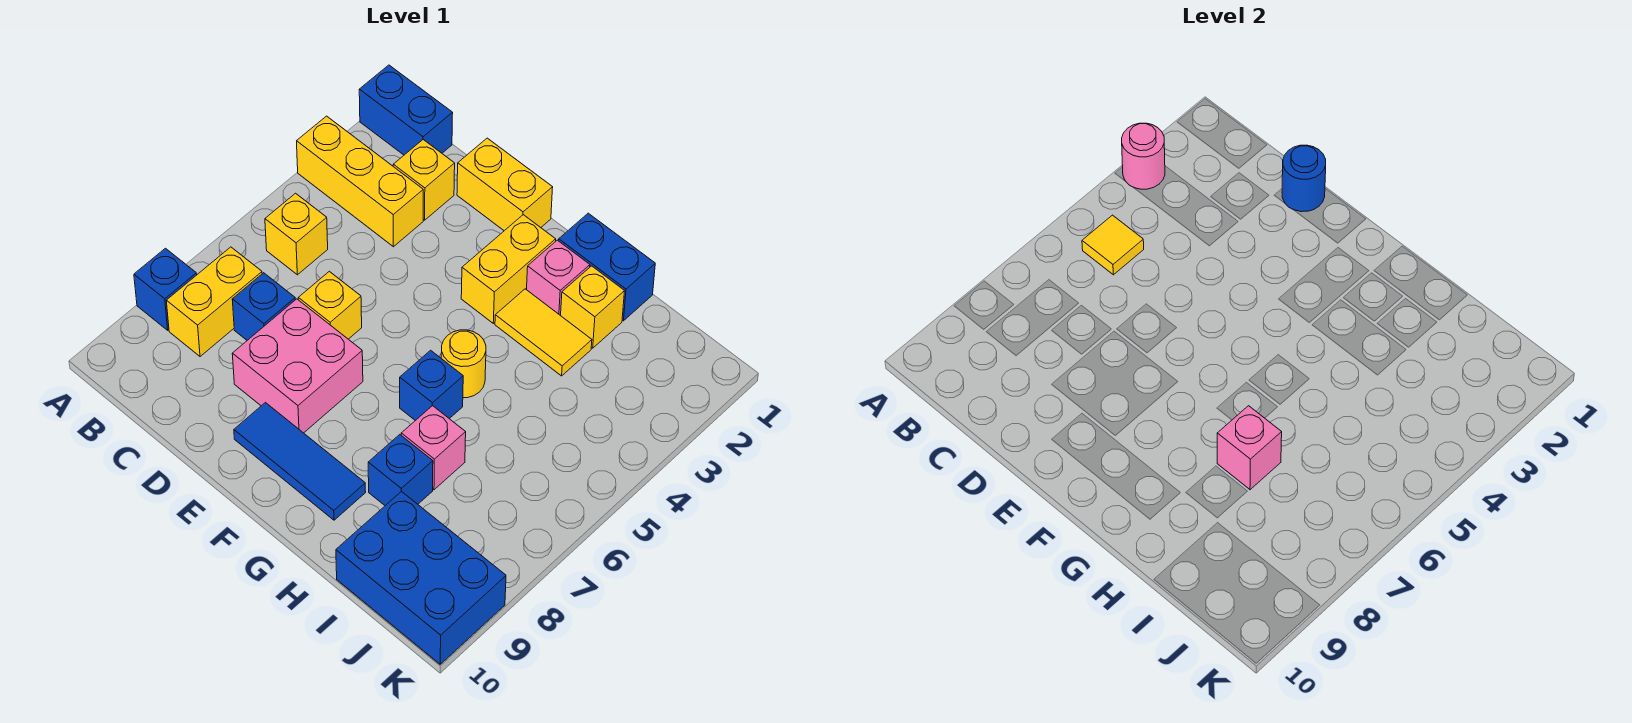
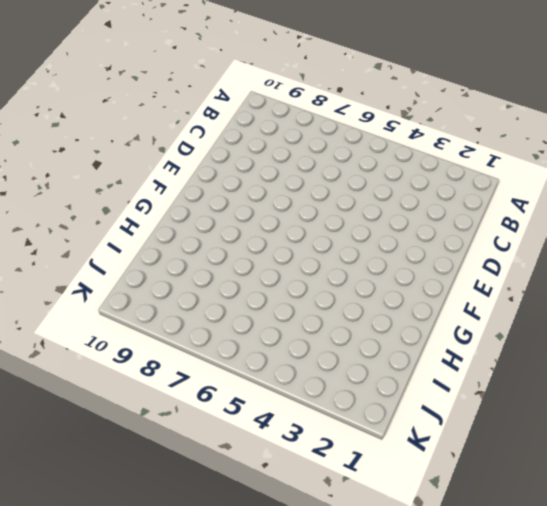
none -> blue brick A1:B1 level 1
none -> yellow brick A3:C3 level 1
none -> blue brick A8 level 1

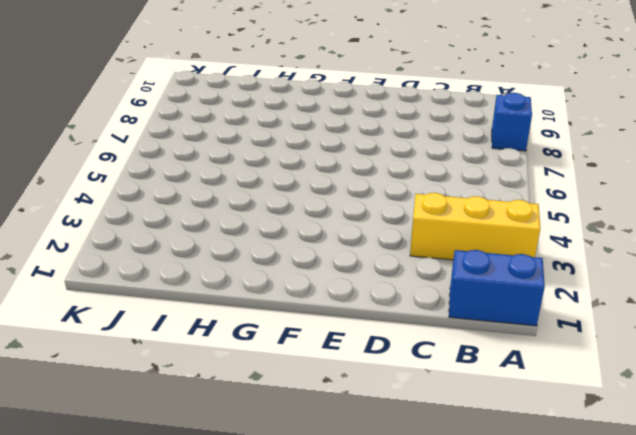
none -> yellow brick B5 level 1
none -> yellow brick B7:B8 level 1
none -> yellow brick C2 level 1

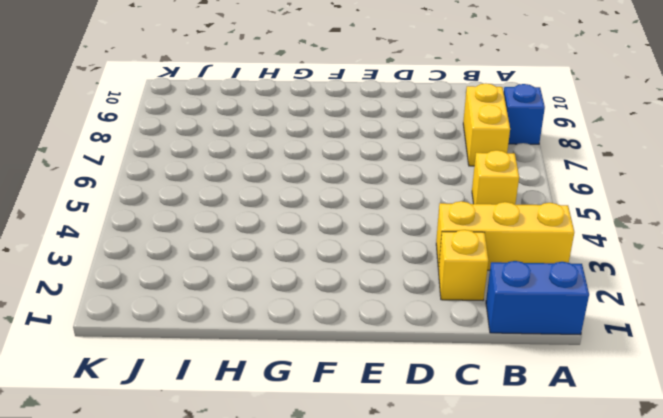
none -> blue brick C7 level 1
none -> yellow brick D1:E1 level 1
none -> yellow brick D6 level 1

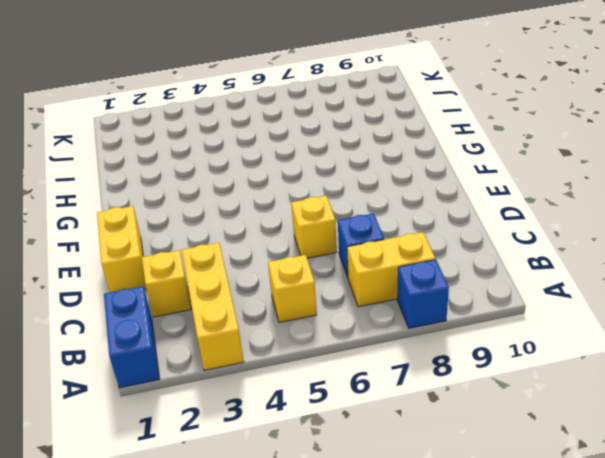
none -> pink brick D7:E8 level 1
none -> blue tile E9:G9 level 1
none -> yellow brick F2:F3 level 1

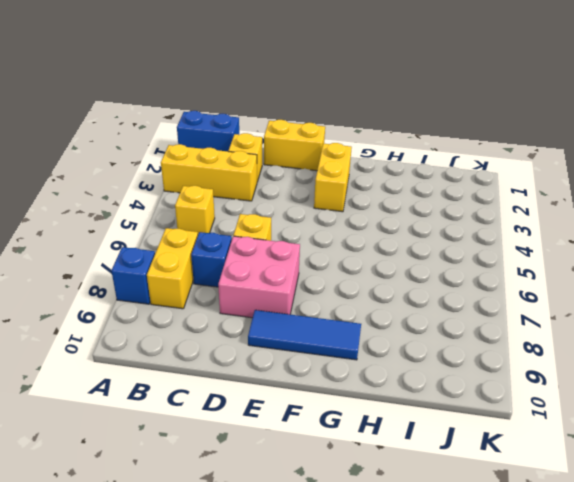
none -> blue brick G1:H1 level 1
none -> pink brick G2 level 1
none -> yellow tile G3:H3 level 1

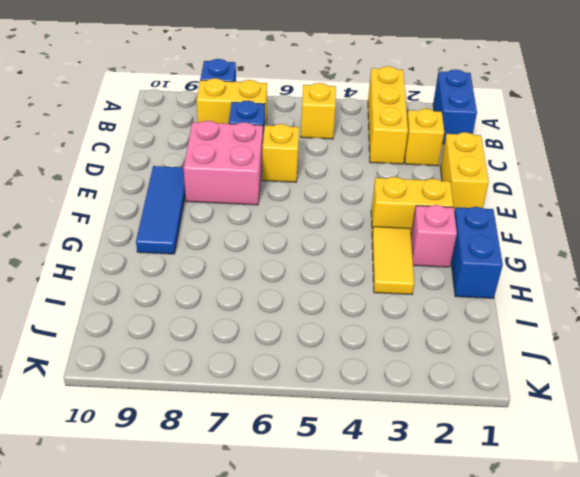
none -> yellow round brick G5 level 1
none -> blue brick G6 level 1
none -> yellow brick H2 level 1

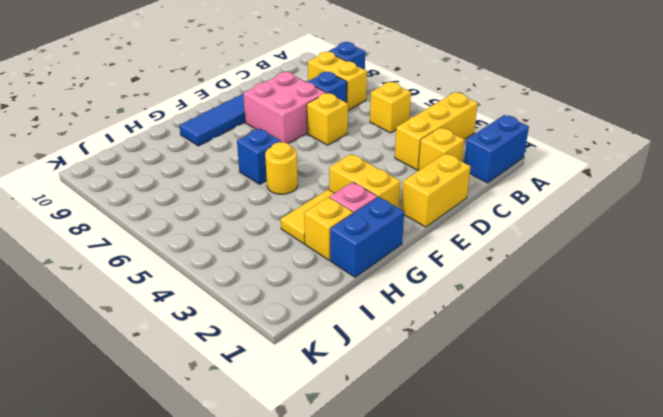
none -> pink brick H7 level 1
none -> blue brick H8 level 1
none -> blue brick I9:K10 level 1

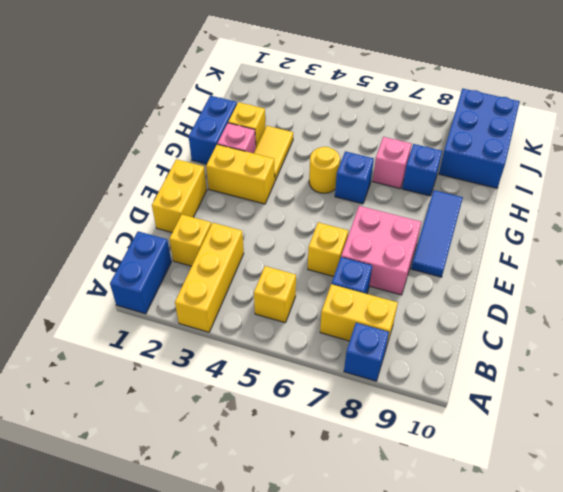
none -> pink round brick A3 level 2
none -> yellow tile B5 level 2
none -> blue round brick D1 level 2

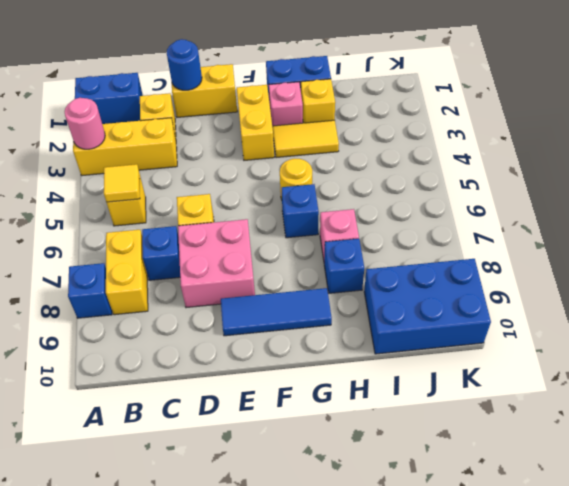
none -> pink brick H7 level 2

